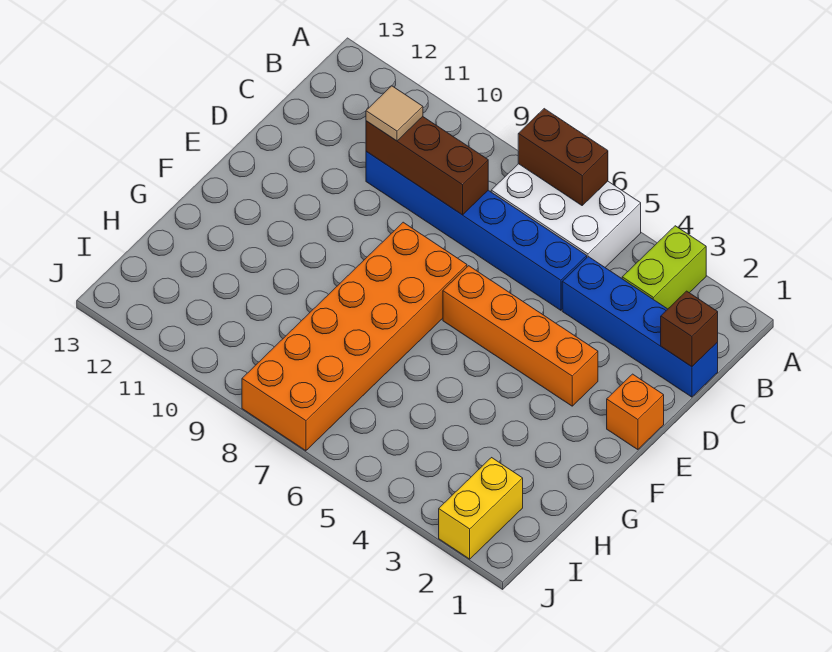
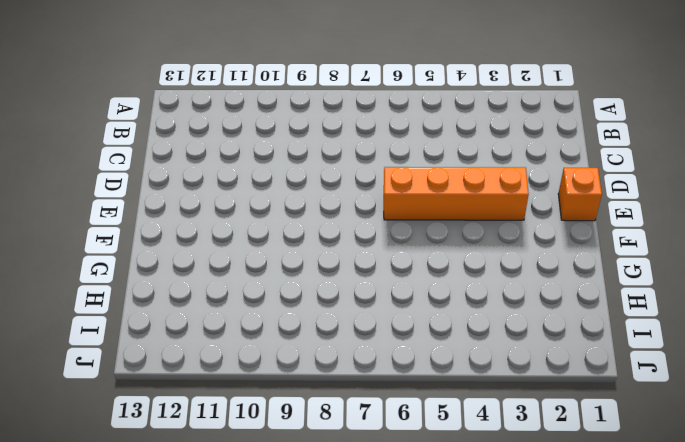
none -> lime brick A3:B3 level 1
none -> white brick A5:B7 level 1
none -> blue brick C1:C4 level 1

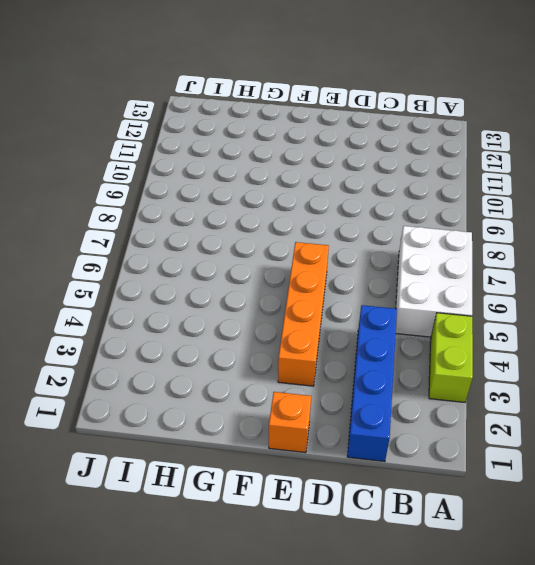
lime brick A3:A4 level 1 -> lime brick A3:B3 level 1
none -> blue brick C5:C10 level 1
none -> orange brick E7:J8 level 1
none -> yellow brick I2:J2 level 1

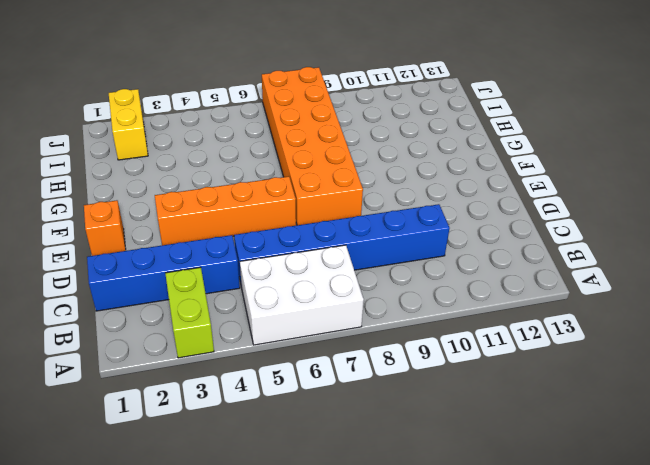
none -> brown brick A6:A7 level 2
none -> brown brick C1 level 2
none -> brown brick C8:C10 level 2

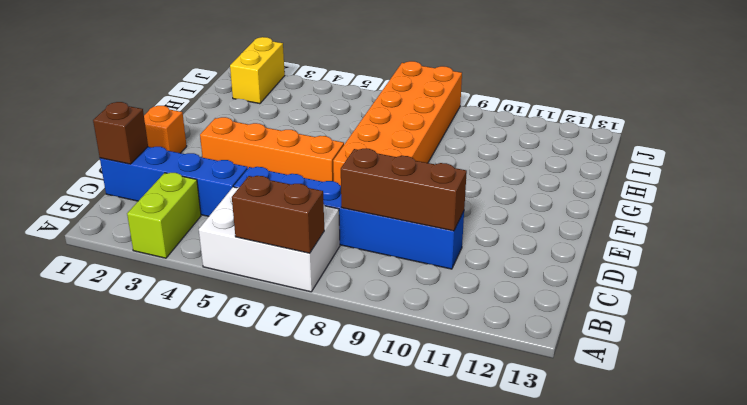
none -> tan tile C10 level 3

